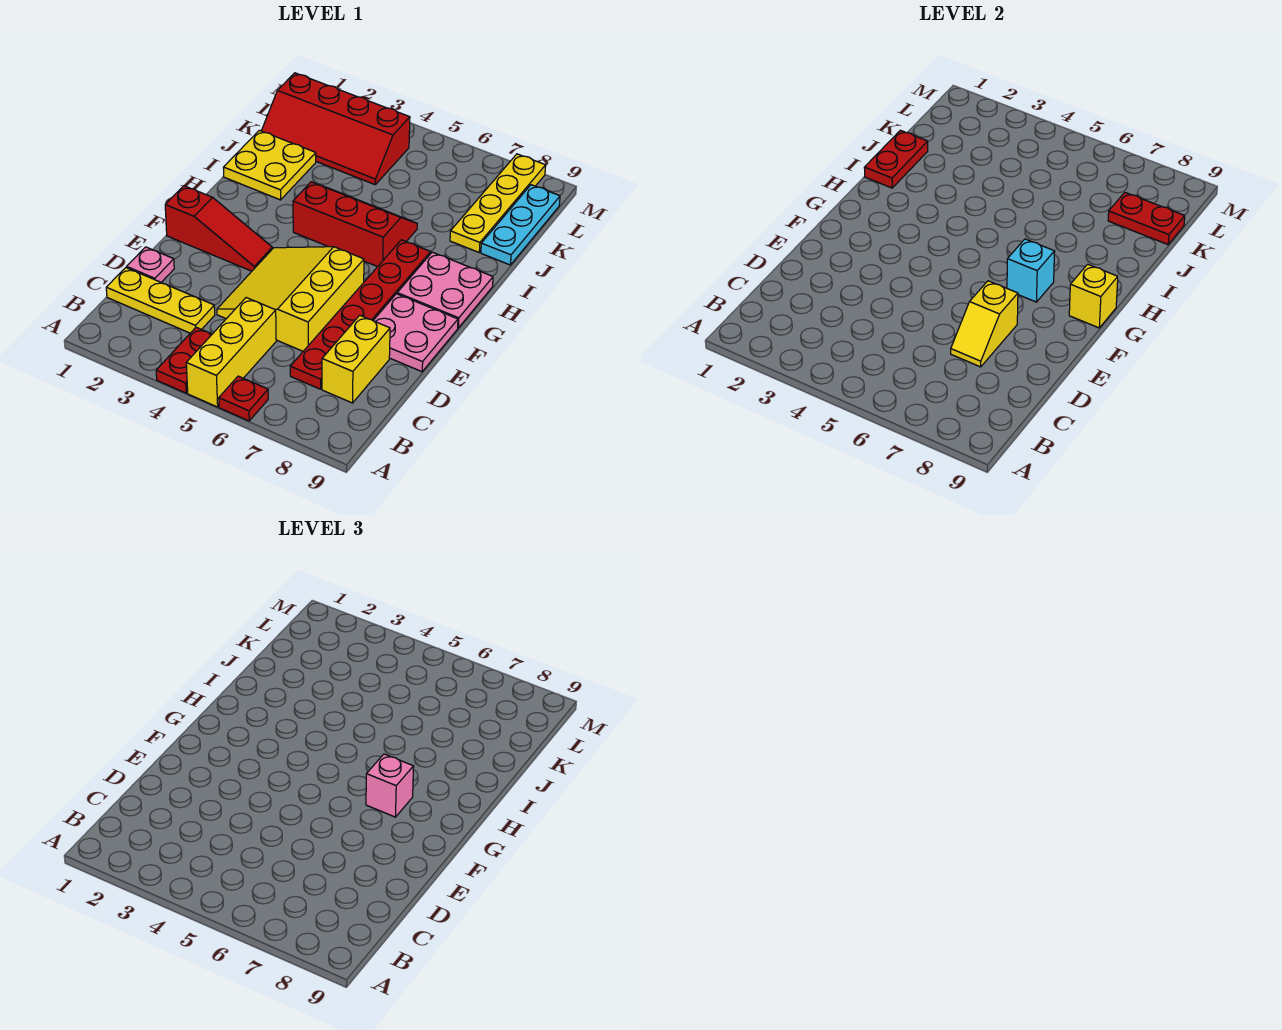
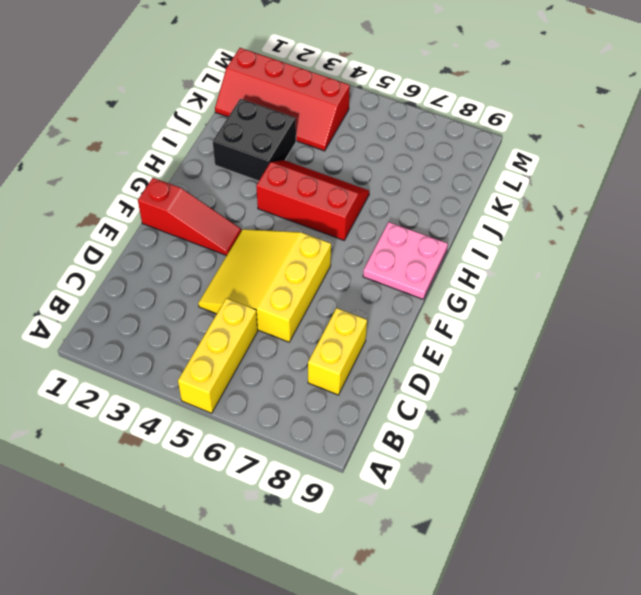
black brick I2:J3 level 1 -> yellow plate I1:J2 level 1
none -> red plate A4:B4 level 1
none -> red plate A6 level 1
none -> yellow plate C1:C3 level 1

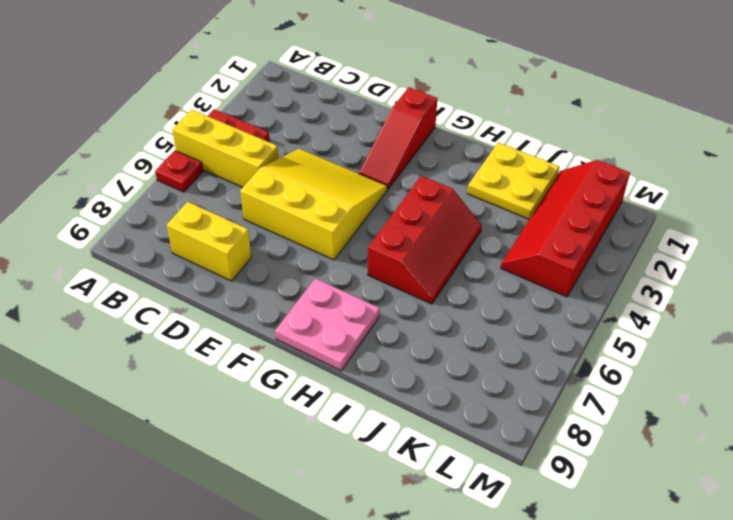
none -> yellow plate C1:C3 level 1
none -> red plate C7:H7 level 1
none -> pink plate D1 level 1

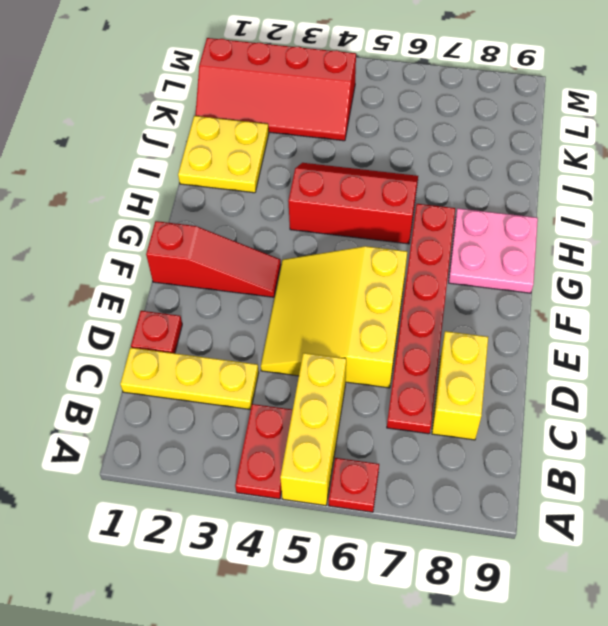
red plate D1 level 1 -> pink plate D1 level 1
none -> pink plate E8:F9 level 1
none -> yellow plate J8:M8 level 1
none -> cyan plate J9:L9 level 1

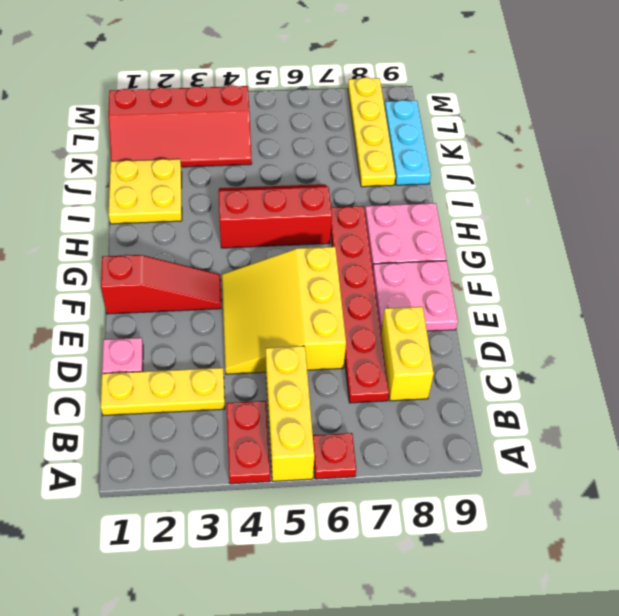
none -> yellow slope D7:E7 level 2 top E
none -> cyan brick G7 level 2
none -> yellow brick G9 level 2

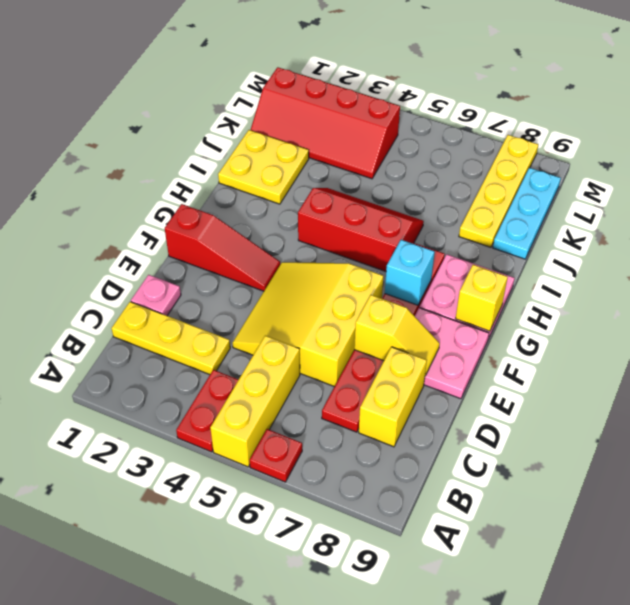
yellow slope E7:E8 level 2 top 7 -> yellow slope D7:E7 level 2 top E
none -> red plate I1:J1 level 2
none -> red plate K8:K9 level 2
none -> pink brick G7 level 3

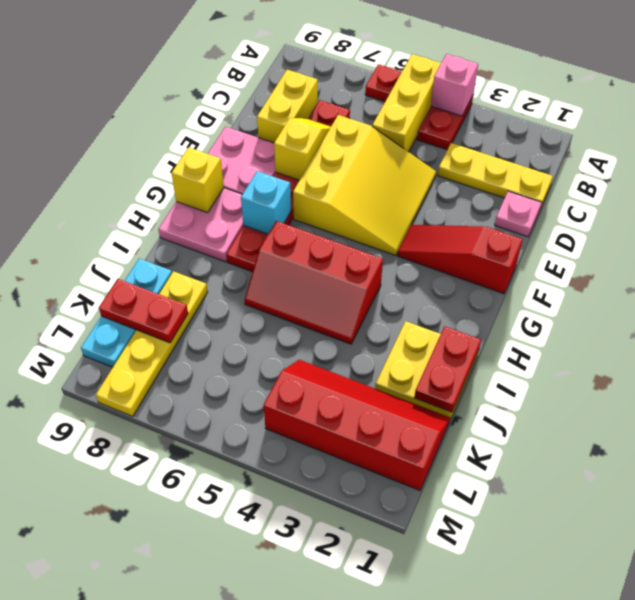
pink brick A4 level 2 -> pink brick G7 level 3

